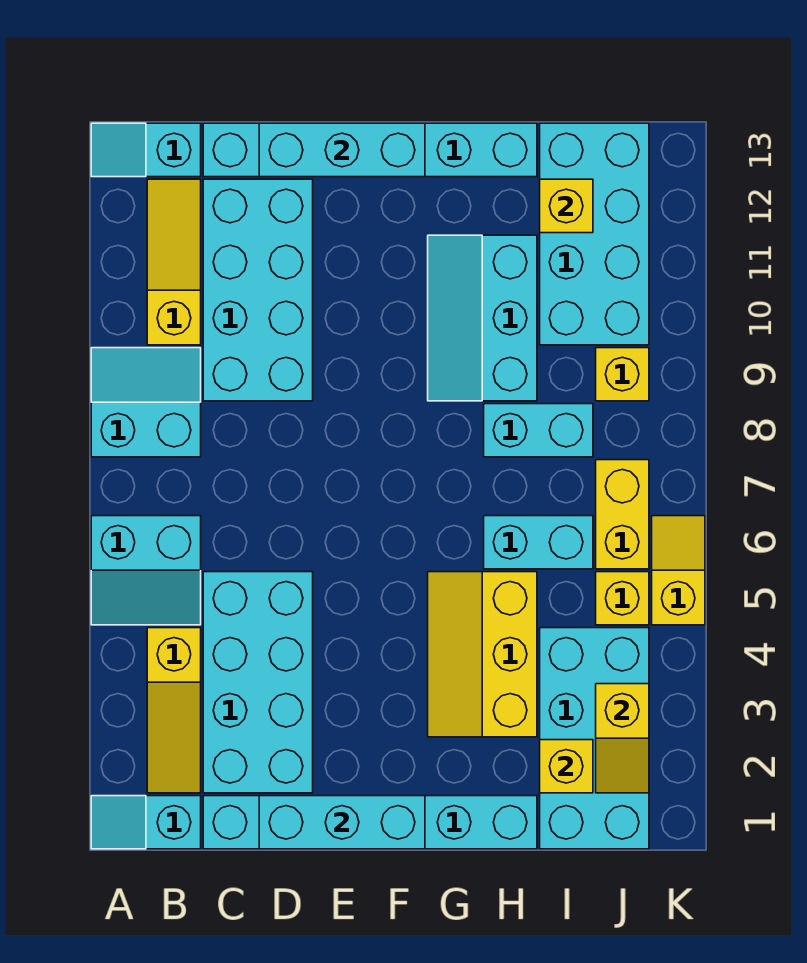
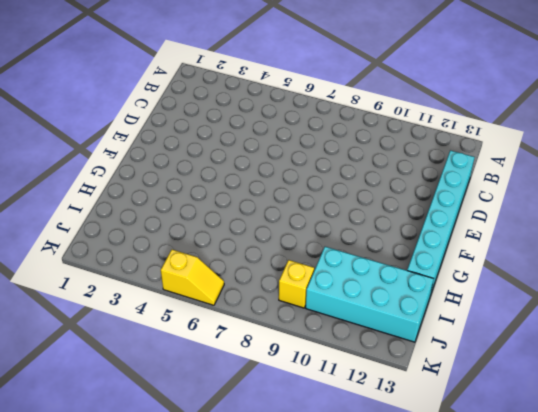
none -> cyan slope A1:B1 level 1 top B
none -> cyan slope A5:B6 level 1 top 6
none -> cyan slope A8:B9 level 1 top 8

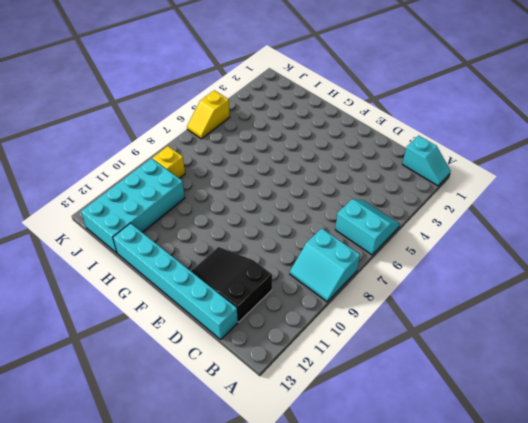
black slope C11:E12 level 1 top C -> cyan brick C9:D12 level 1
none -> cyan slope A13:B13 level 1 top B
none -> yellow slope B2:B4 level 1 top 4
none -> yellow slope B10:B12 level 1 top 10

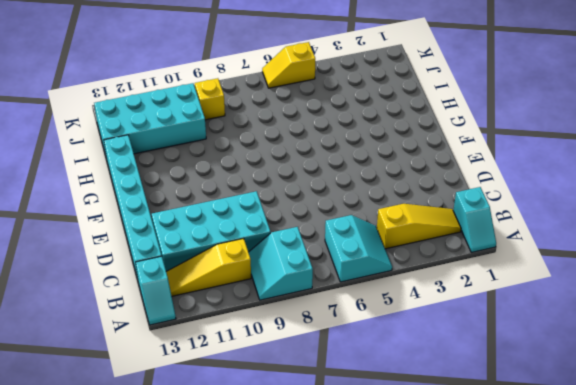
none -> cyan brick C1:H1 level 1
none -> cyan brick C2:D5 level 1
none -> yellow slope G3:H5 level 1 top H

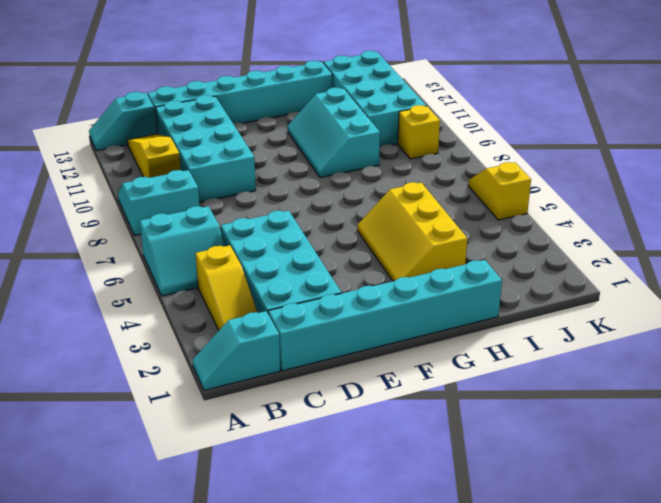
none -> cyan brick H6:I6 level 1
none -> cyan brick H8:I8 level 1
none -> cyan brick I1:J4 level 1

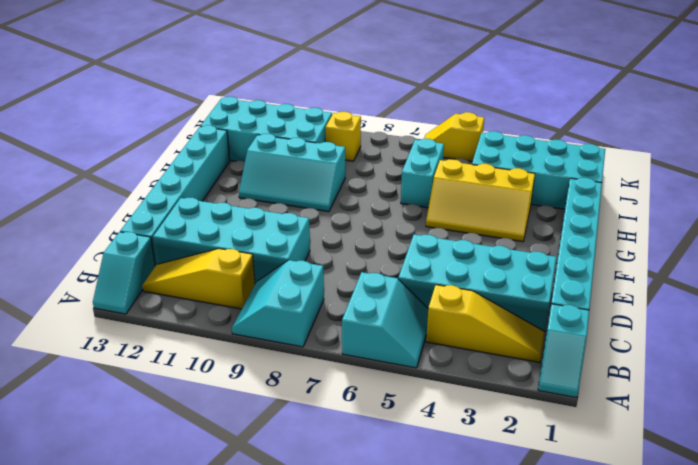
none -> cyan brick H8:I8 level 1
none -> yellow brick J5 level 1
none -> yellow brick J6:J7 level 1

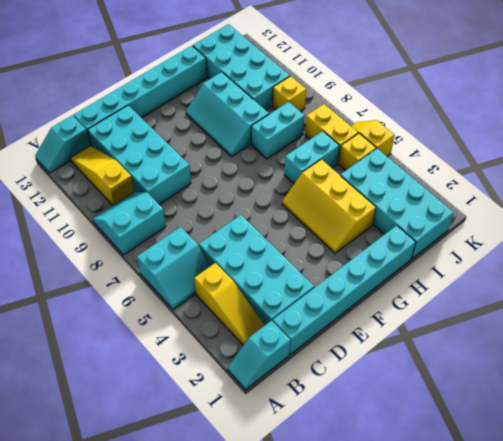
none -> cyan brick D1:F1 level 2
none -> cyan brick D13:F13 level 2
none -> yellow brick I2 level 2

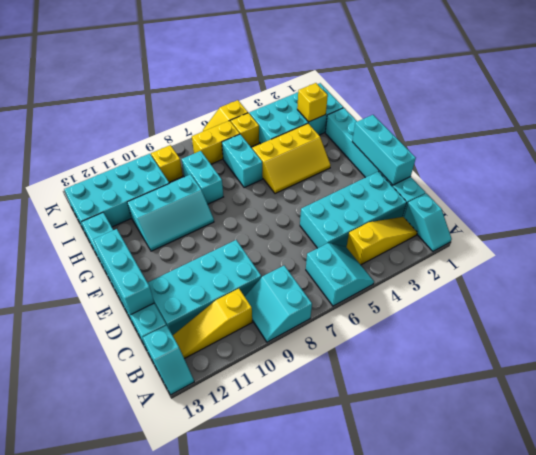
none -> yellow brick I12 level 2
none -> yellow slope J2:J3 level 2 top 3

